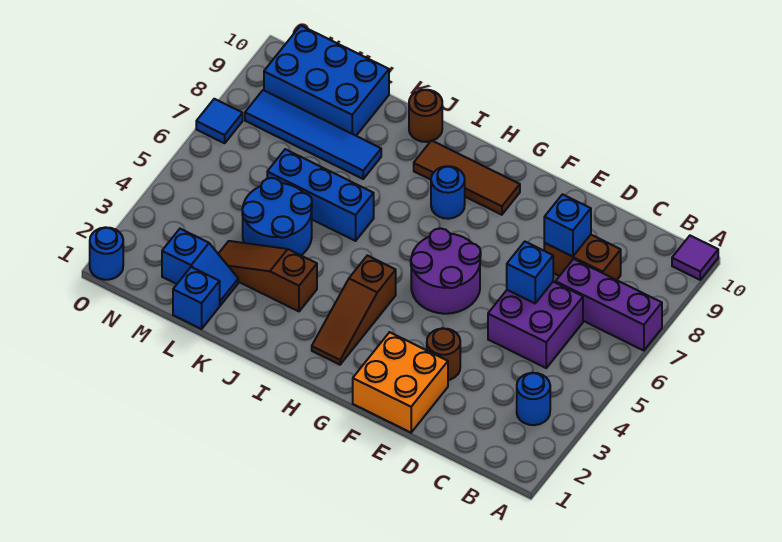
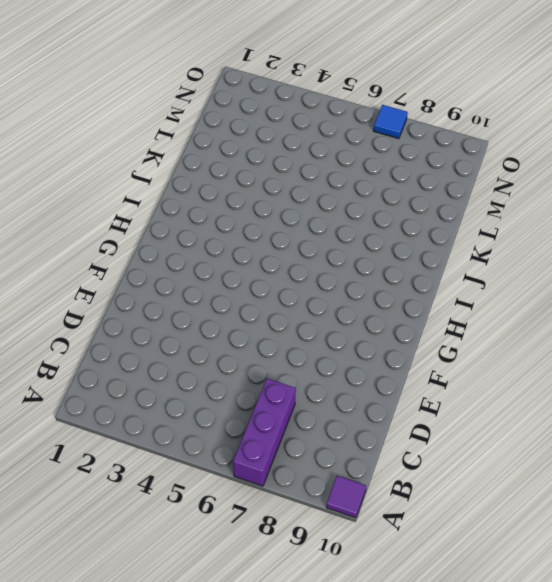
none -> blue round brick B3 level 1
none -> purple brick C5:D6 level 1
none -> brown brick C8:D8 level 1

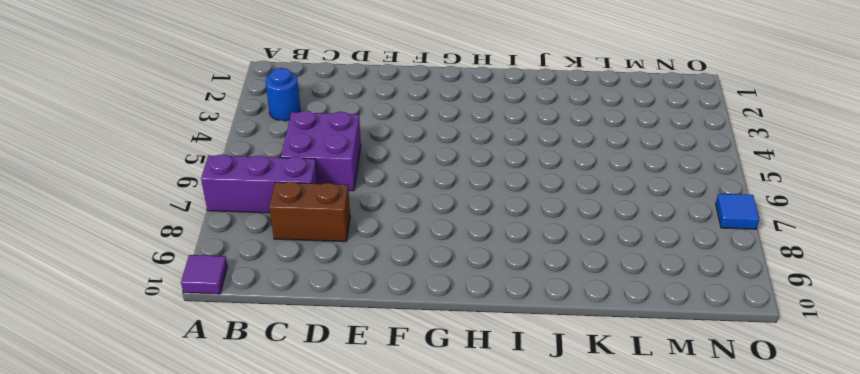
none -> orange brick E1:F2 level 1
none -> brown round brick E3 level 1
none -> purple round brick F5:G6 level 1

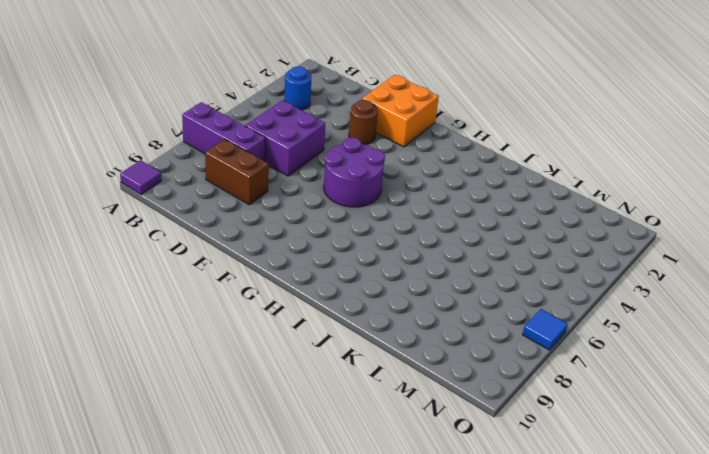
none -> brown tile G9:I9 level 1
none -> brown slope H2:H4 level 1 top 4
none -> blue round brick H8 level 1

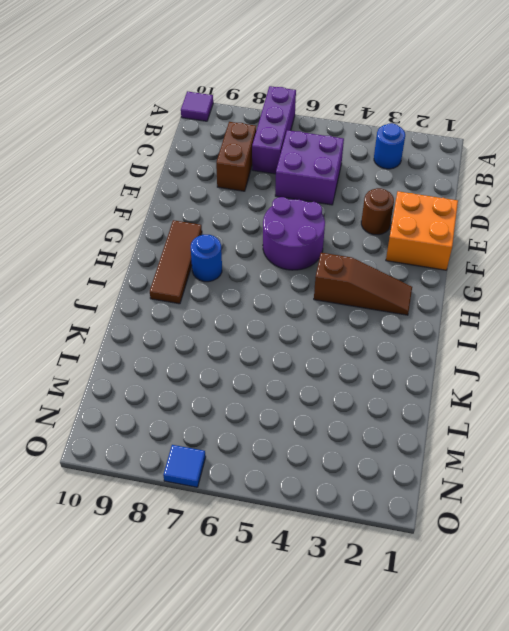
none -> brown slope J3:L3 level 1 top J
none -> blue brick J6:L6 level 1
none -> brown round brick J10 level 1

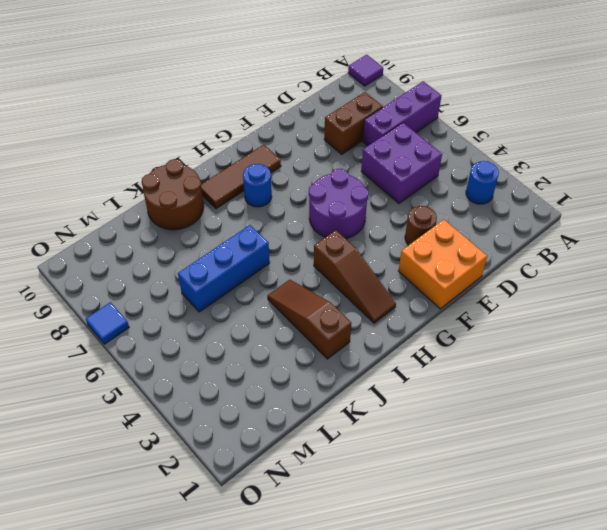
brown slope J2:J4 level 1 top 2 -> brown slope J3:L3 level 1 top J
brown round brick J9:K10 level 1 -> brown round brick J10 level 1
none -> blue round brick K4:L5 level 1
none -> blue tile K8:N8 level 1
none -> blue brick L1 level 1

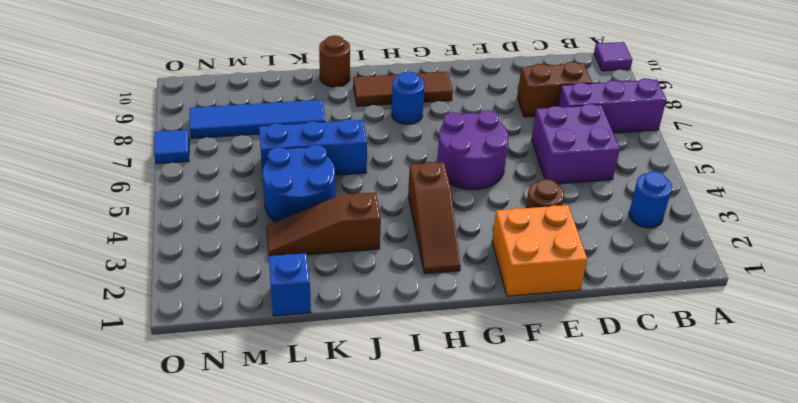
none -> blue slope L2:M2 level 1 top M
none -> blue brick L9:N10 level 1
none -> blue round brick O1 level 1

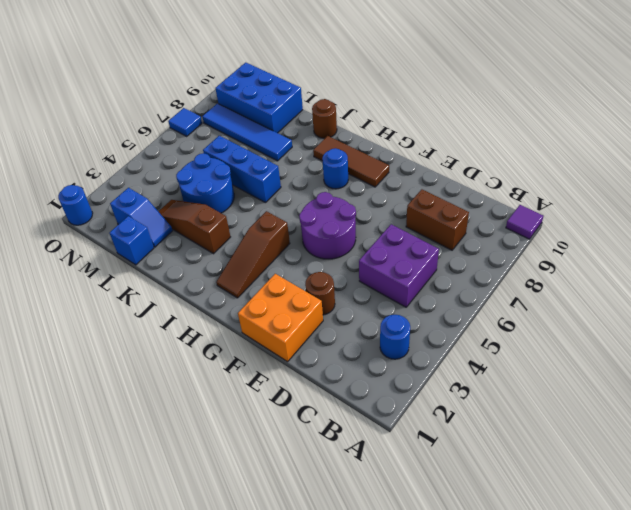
none -> purple brick A7:C7 level 1
none -> blue brick D6 level 2
none -> blue brick D8 level 2

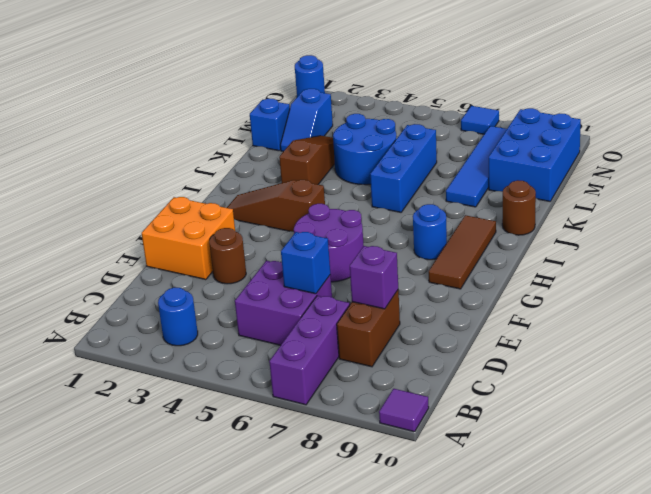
purple brick D8 level 2 -> blue brick D8 level 2

